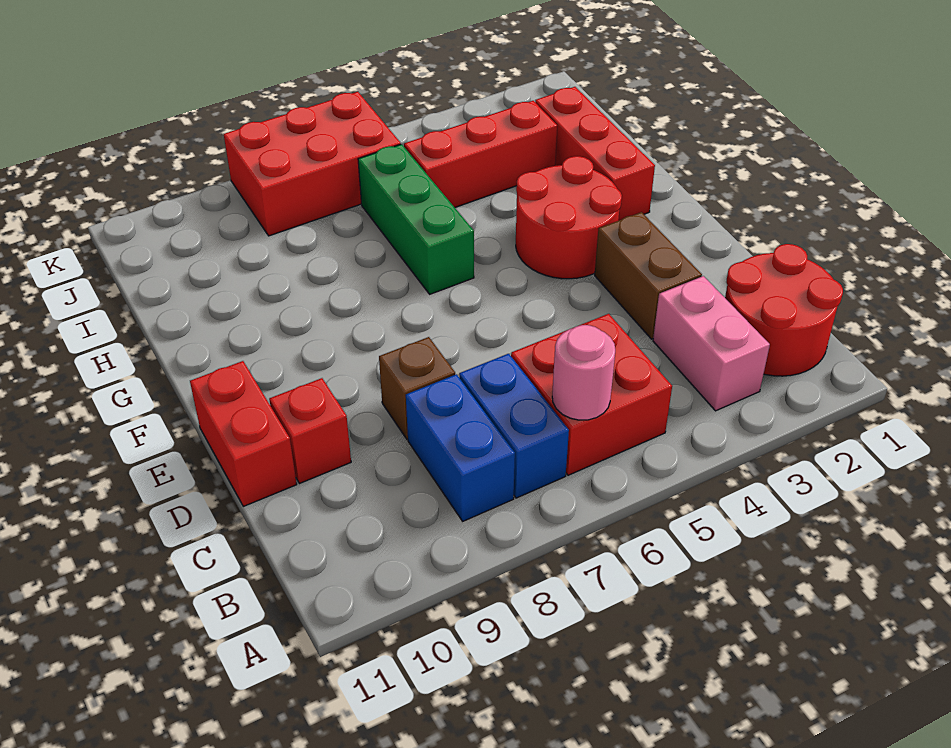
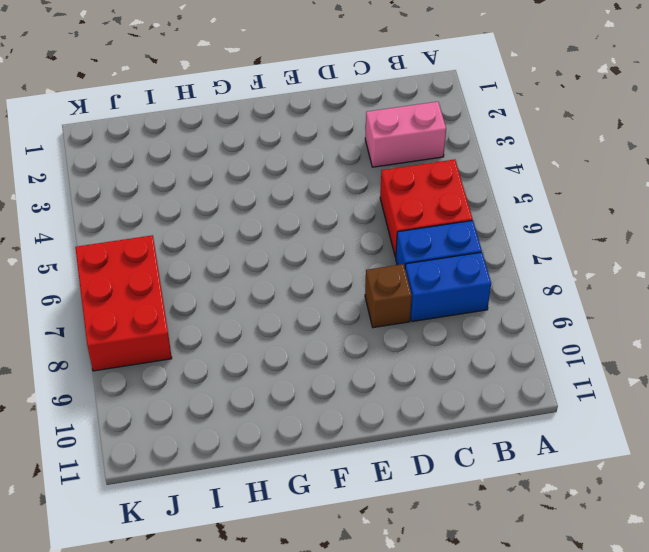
none -> red round brick B1:C2 level 1
none -> brown brick D3:E3 level 1
none -> red brick D10 level 1

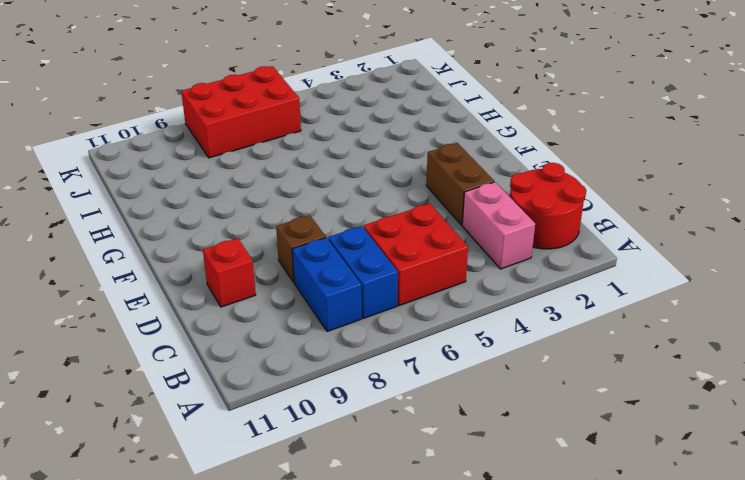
none -> red brick D11:E11 level 1
none -> red round brick F3:G4 level 1
none -> red brick G2:I2 level 1

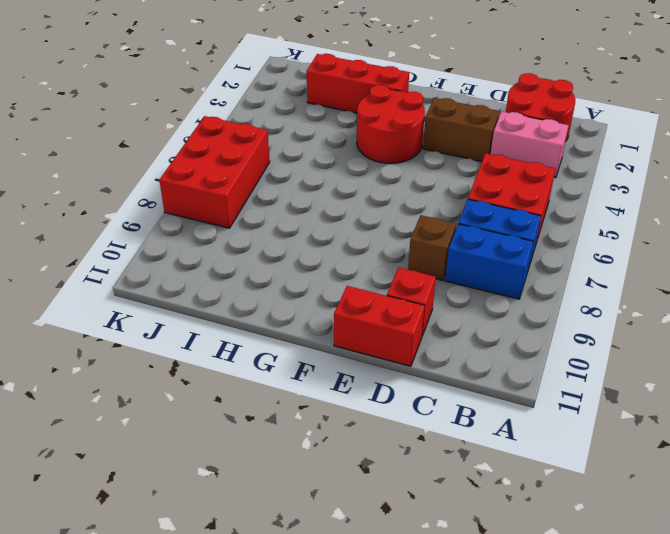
none -> green brick G6:I6 level 1
none -> red brick I3:I5 level 1
none -> pink round brick B6 level 2

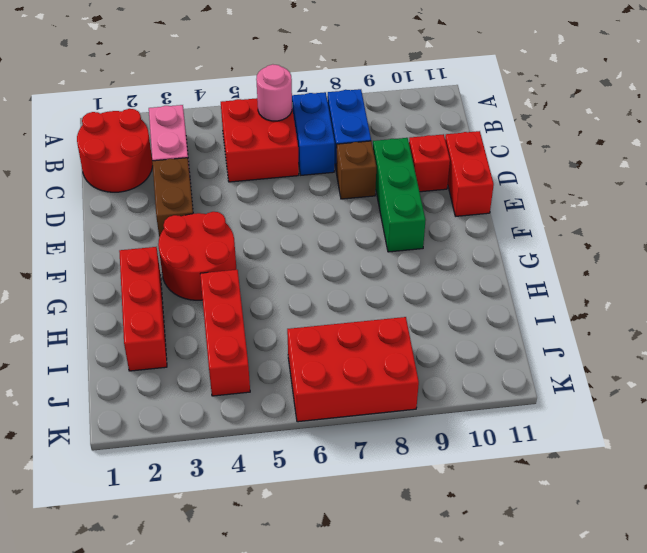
green brick D9:F9 level 1 -> green brick G6:I6 level 1
red brick H4:J4 level 1 -> red brick I3:I5 level 1

